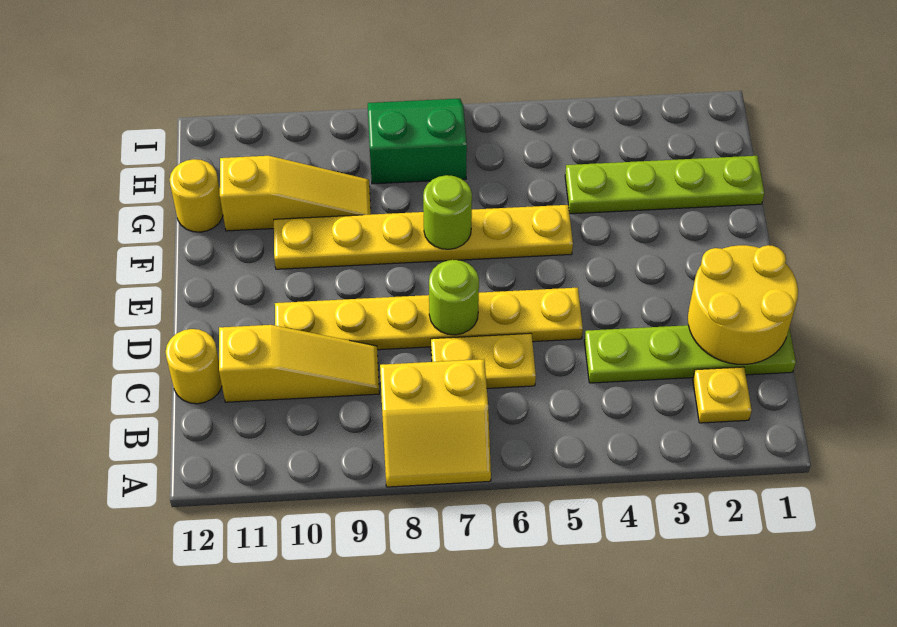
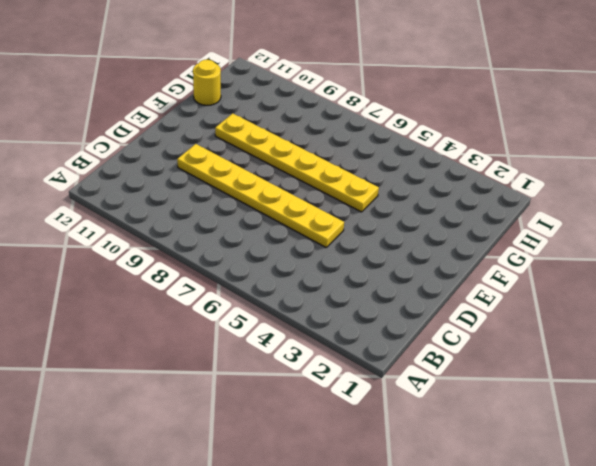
none -> yellow slope A7:B8 level 1 top B
none -> yellow plate B2 level 1
none -> lime plate C1:C4 level 1

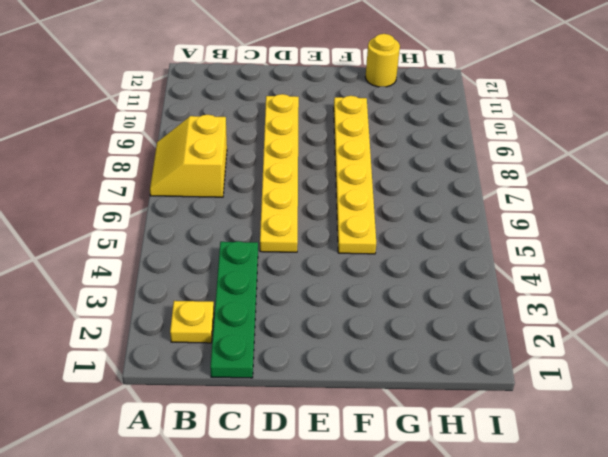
green plate C1:C4 level 1 -> lime plate C1:C4 level 1
none -> yellow plate C6:C7 level 1
none -> yellow slope C9:C11 level 1 top 11
none -> yellow round brick C12 level 1

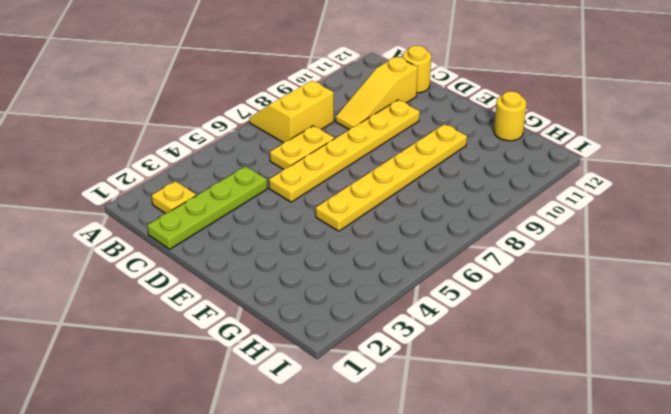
none -> lime plate G1:G4 level 1
none -> yellow slope G9:G11 level 1 top 11
none -> green slope H7:I8 level 1 top H

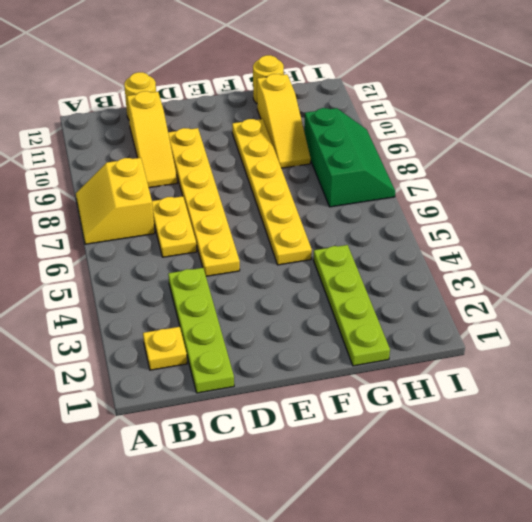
green slope H7:I9 level 1 top H -> green slope H7:I8 level 1 top H
none -> yellow round brick C1:D2 level 2
none -> lime round brick D7 level 2
none -> lime round brick F7 level 2

